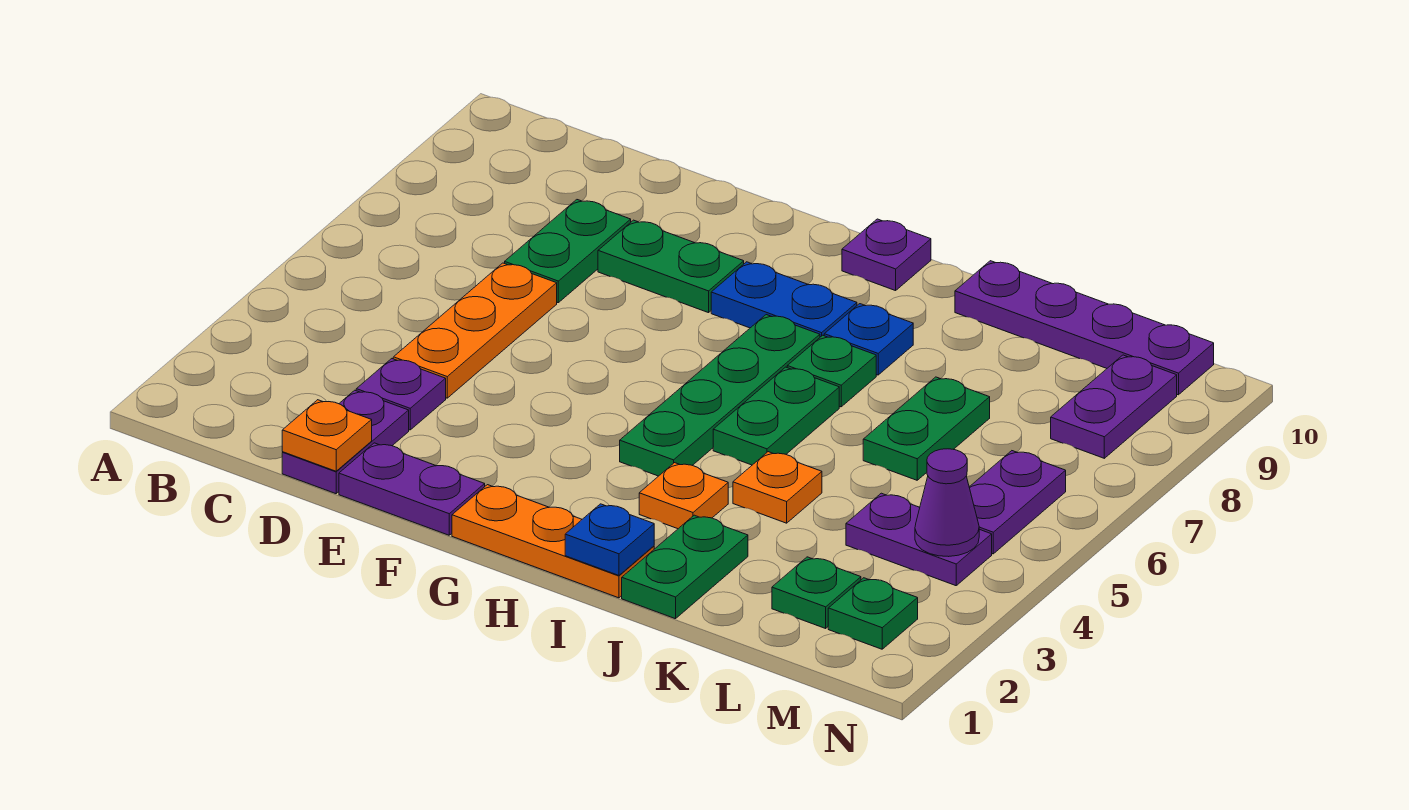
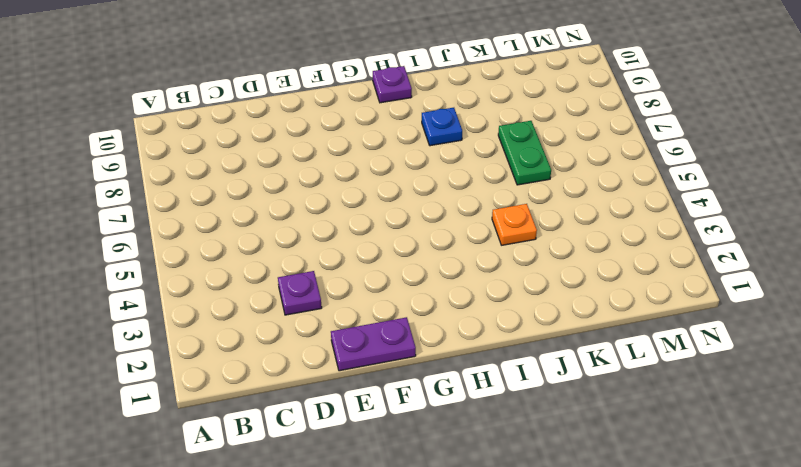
none -> purple plate D1:D2 level 1
none -> orange plate D4:D6 level 1
none -> green plate D7:D8 level 1

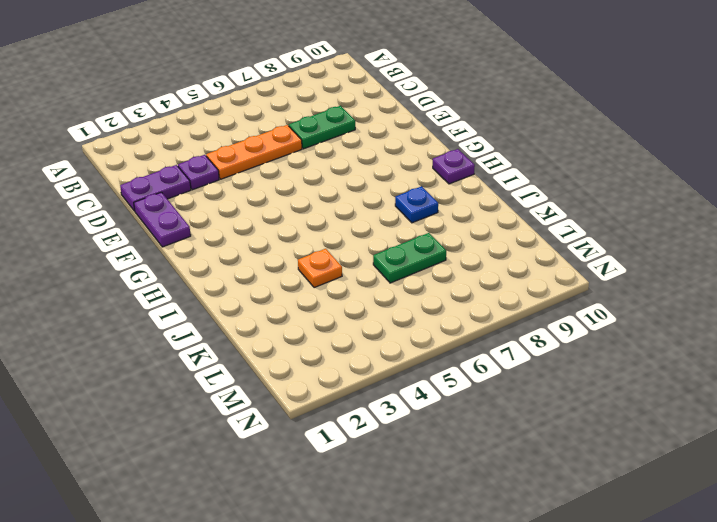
none -> green plate E8:F8 level 1
none -> orange plate G1:I1 level 1
none -> blue plate G8:H8 level 1

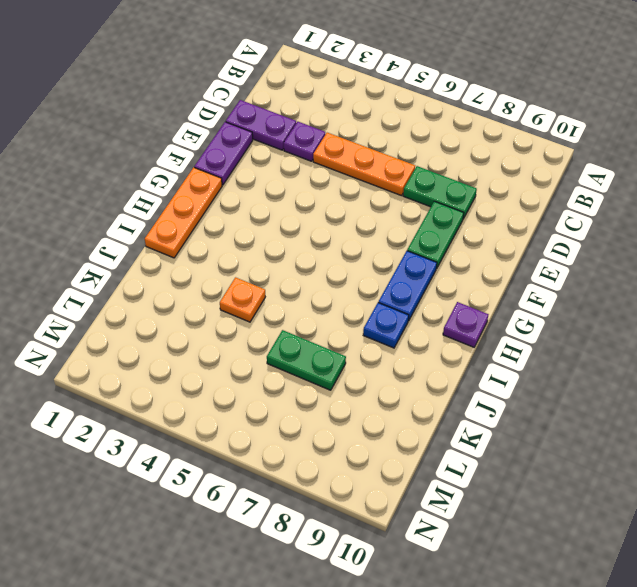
none -> green plate H4:H7 level 1
none -> orange plate I3 level 1
none -> green plate I5:I6 level 1

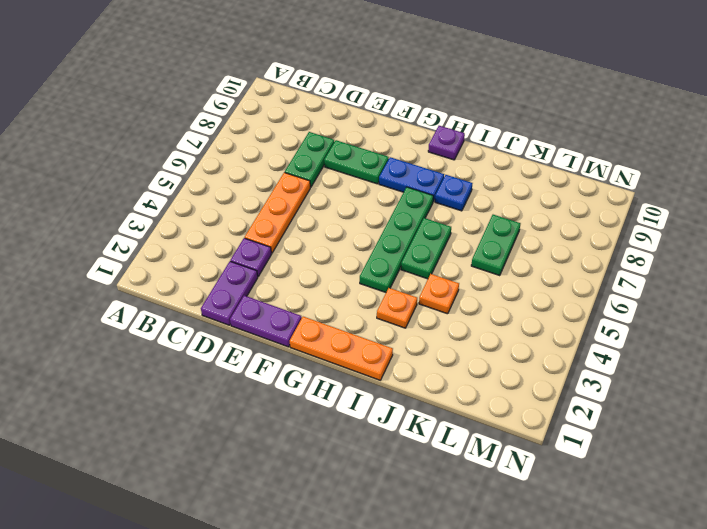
none -> green plate I7 level 1
none -> green plate J1:J2 level 1
none -> purple plate J10:M10 level 1

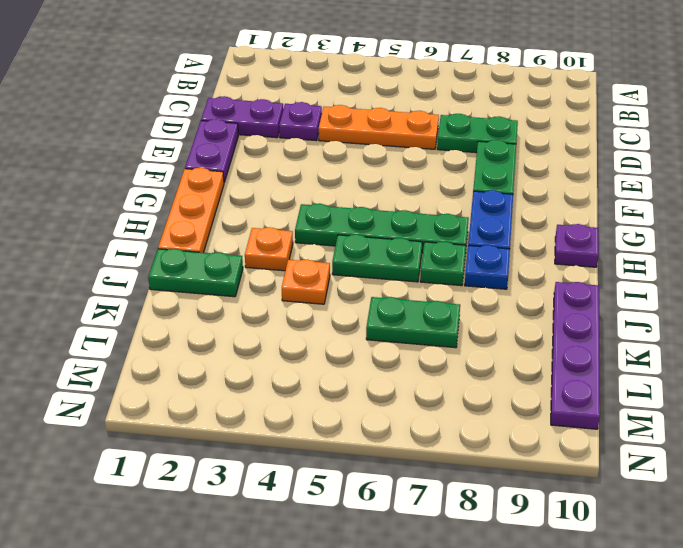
none -> green plate L2 level 1
none -> purple plate L4:M4 level 1
none -> green plate M2 level 1

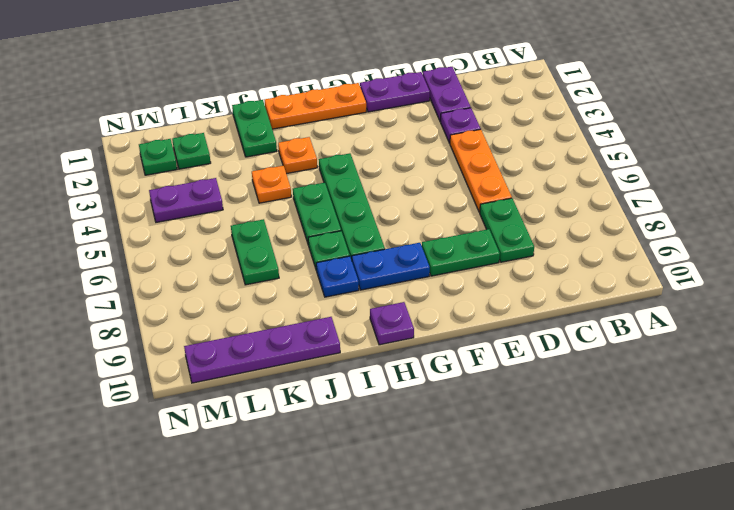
none -> purple plate M5:M6 level 1
none -> purple plate M8:M9 level 1
none -> orange plate D1 level 2

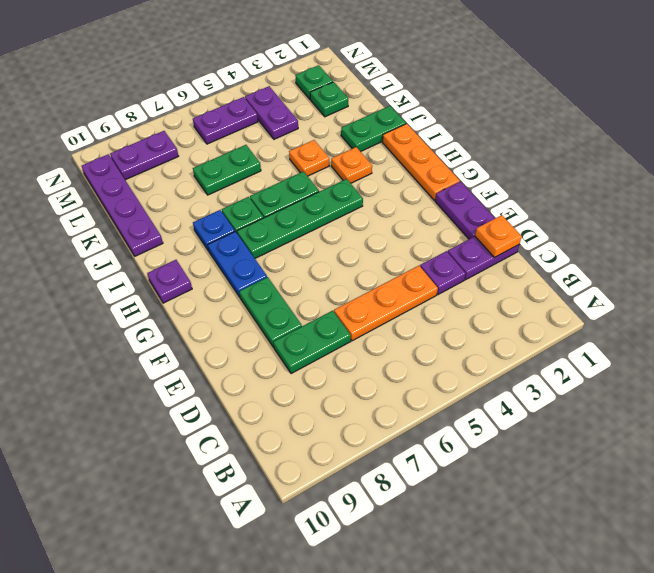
none -> blue plate I1 level 2
none -> purple cone M4 level 2

